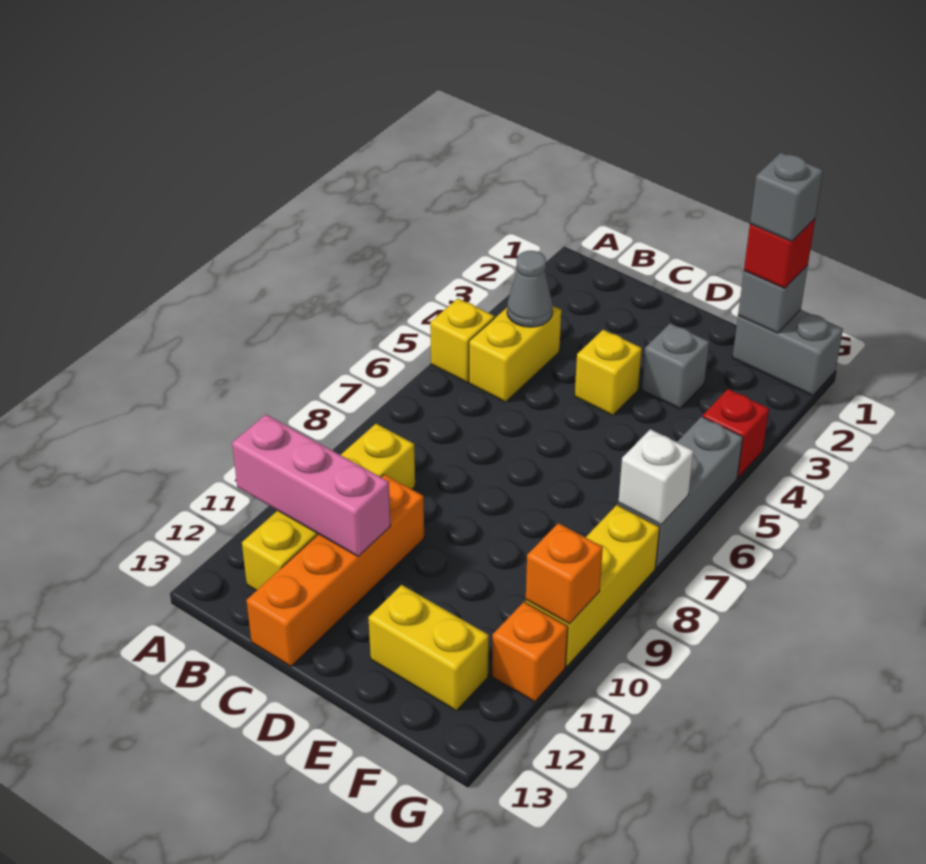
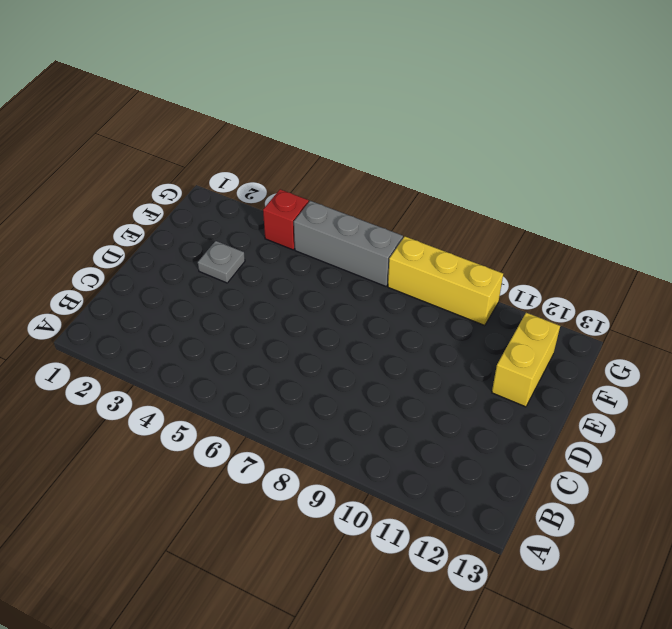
grey plate E3 level 1 -> grey brick E3 level 1
none -> yellow brick A5 level 1
none -> yellow brick B4:B5 level 1
none -> yellow brick B9:B12 level 1

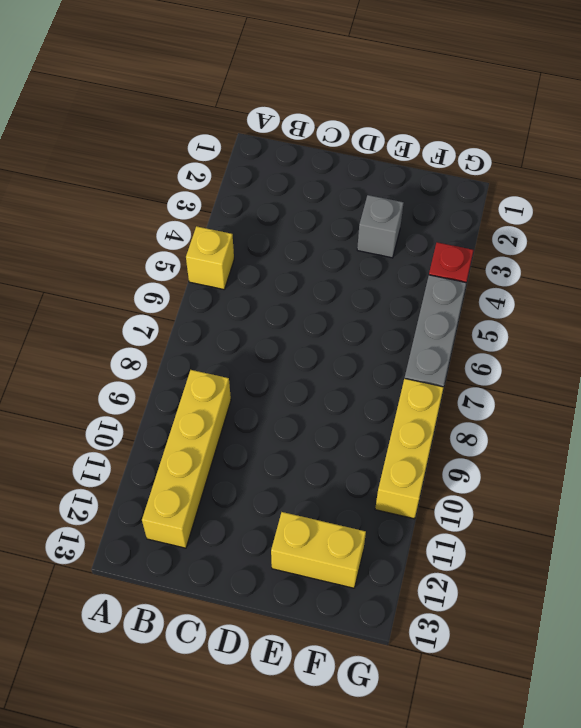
none -> yellow brick B4:B5 level 1
none -> orange brick C10:C13 level 1
none -> yellow brick D4 level 1

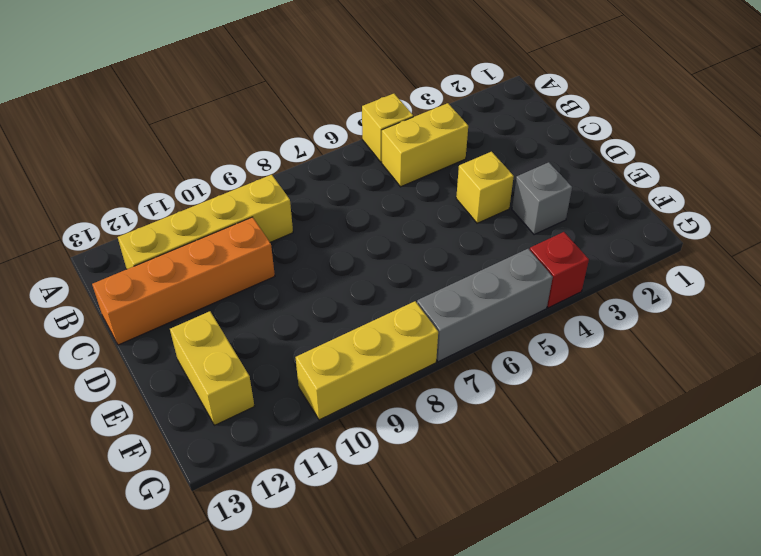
none -> grey brick F1:G1 level 1
none -> orange brick G11 level 1
none -> pink brick A11:C11 level 2

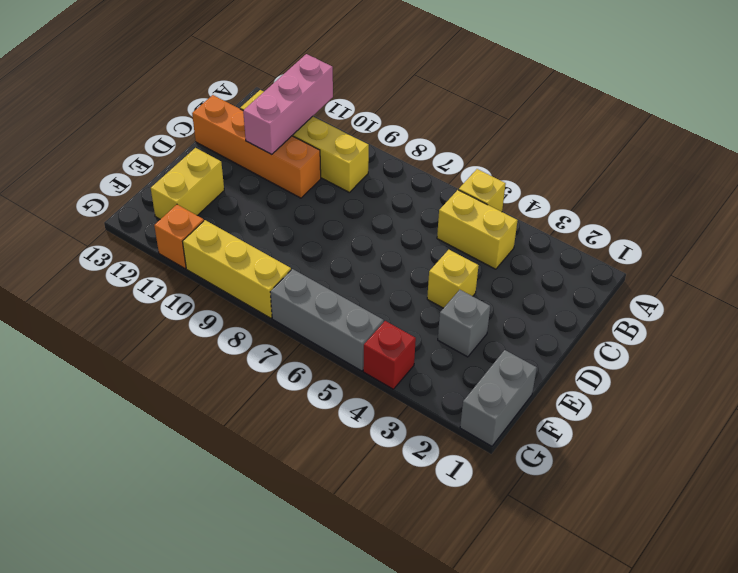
none -> grey cone B4 level 2
none -> grey brick F1 level 2
none -> white brick G7 level 2

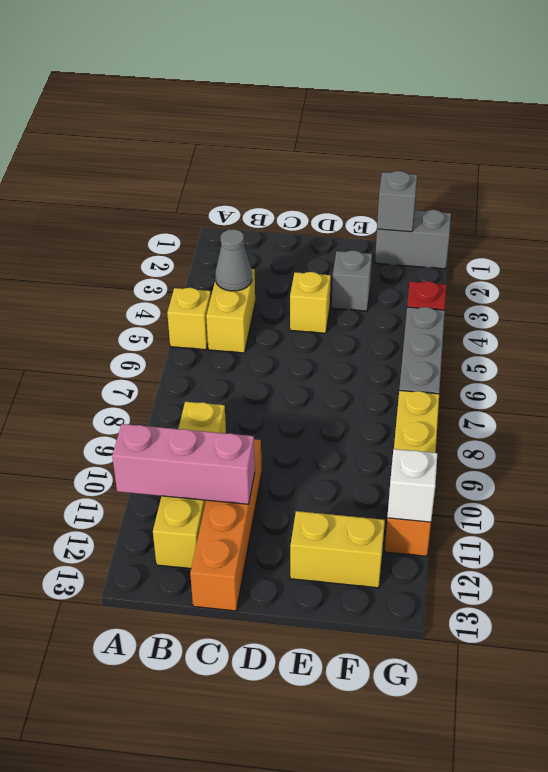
white brick G11 level 2 -> white brick G7 level 2
none -> orange brick G10 level 2
none -> red brick F1 level 3
none -> grey brick F1 level 4

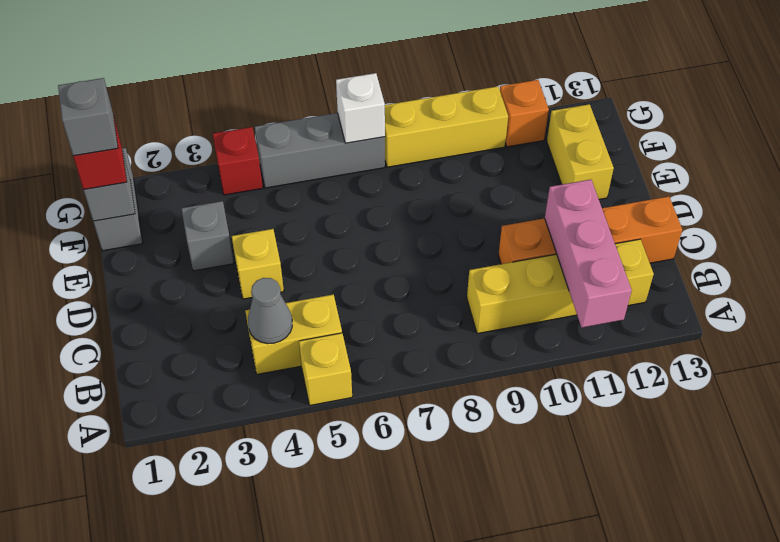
none -> orange brick G10 level 2

